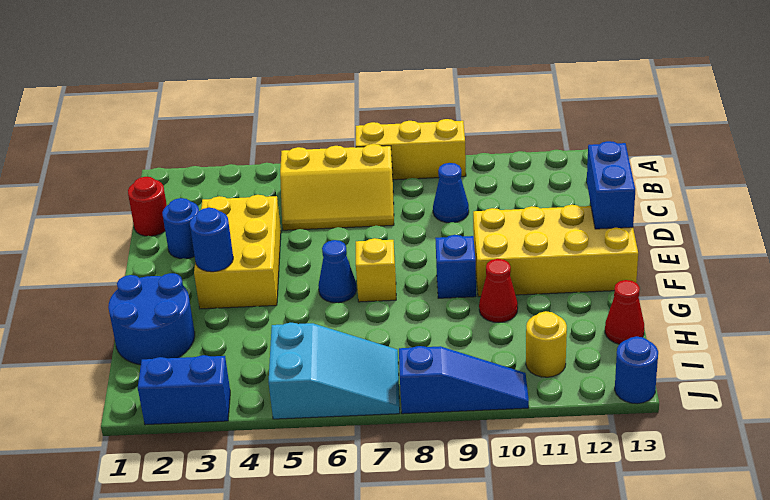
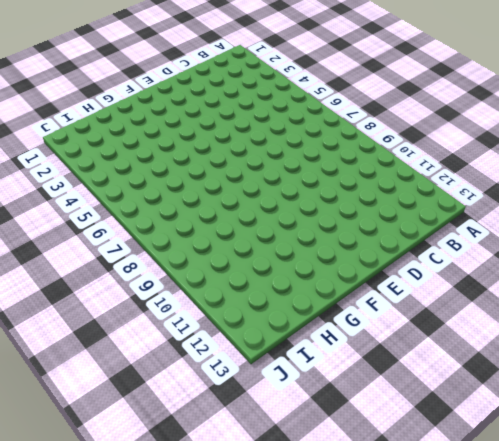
none -> yellow brick A7:A9 level 1
none -> yellow slope B5:C7 level 1 top B
none -> red round brick C1 level 1

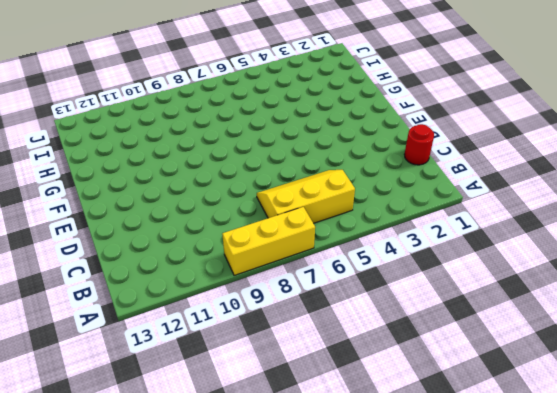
none -> blue cone C9 level 1
none -> blue round brick D2 level 1
none -> yellow brick D3:F4 level 1

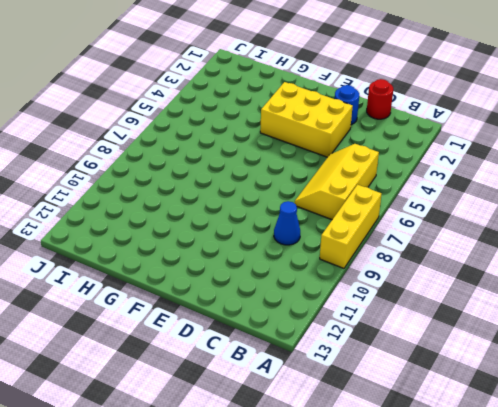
none -> yellow brick E10:F13 level 1
none -> blue cone F6 level 1
none -> yellow brick F7 level 1

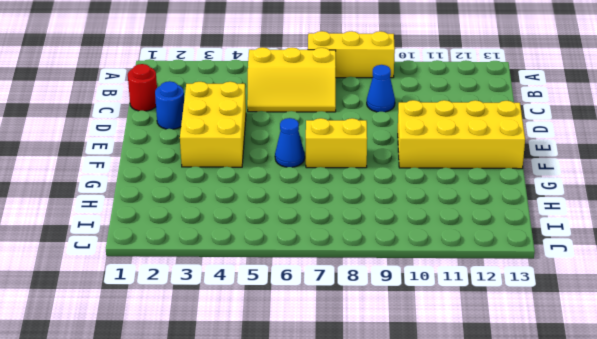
yellow brick F7:F8 level 1 -> yellow brick F7 level 1
none -> blue brick F9 level 1
none -> blue round brick G1:H2 level 1
none -> red cone G10 level 1

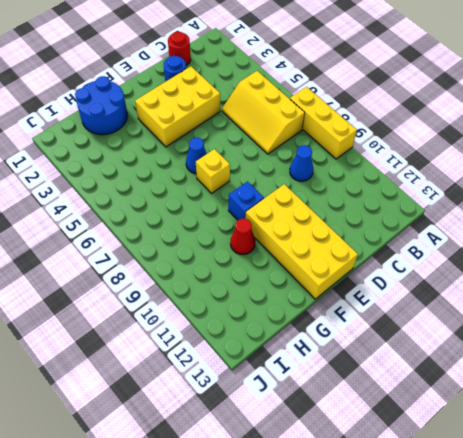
none -> red cone H13 level 1
none -> cyan slope I5:J7 level 1 top 5
none -> yellow round brick I11 level 1

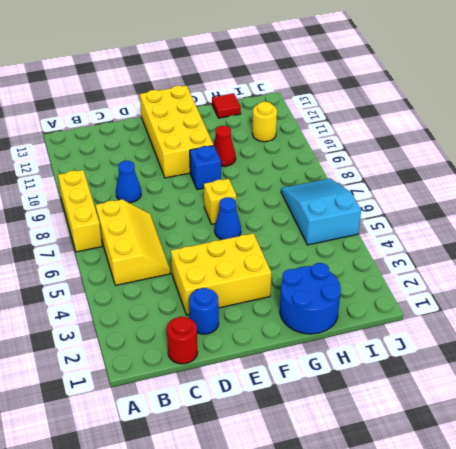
red tile H13 level 1 -> red cone H13 level 1
none -> blue brick J2:J3 level 1
none -> blue slope J8:J10 level 1 top 8
none -> blue round brick J13 level 1

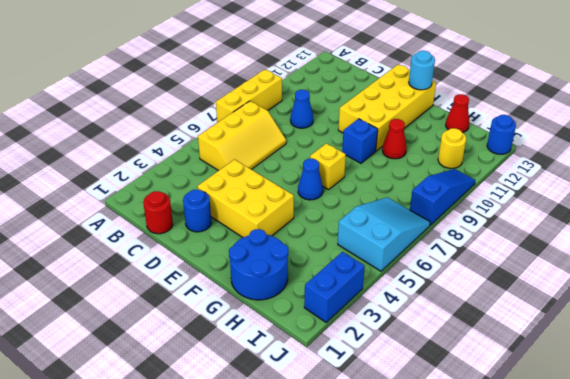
cyan round brick F13 level 2 -> none
none -> blue brick D13:E13 level 2
none -> blue round brick F3 level 2

